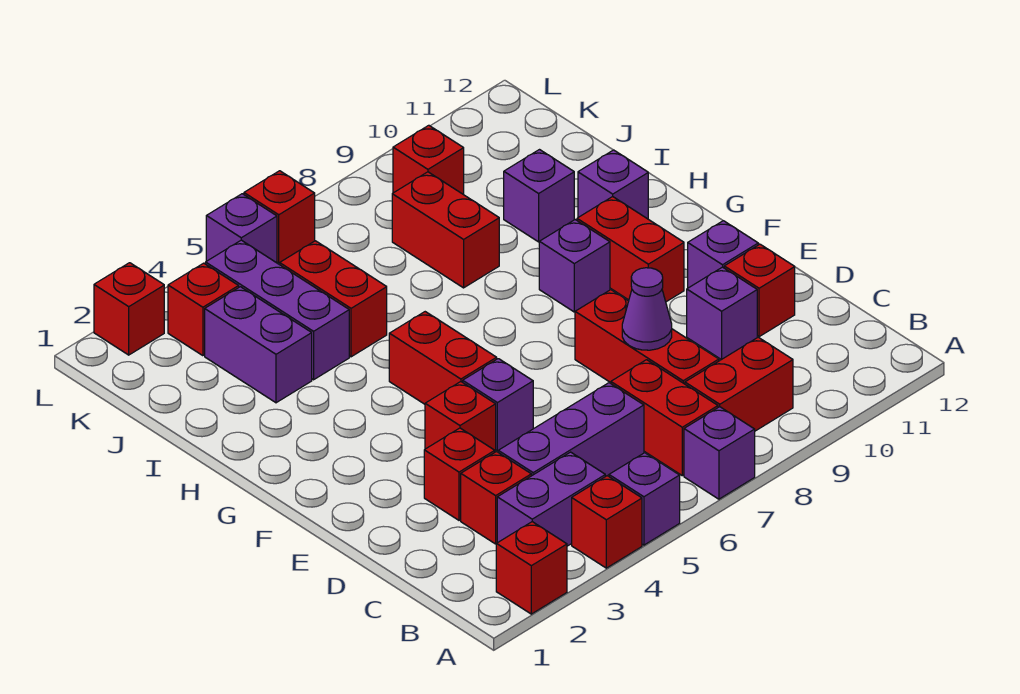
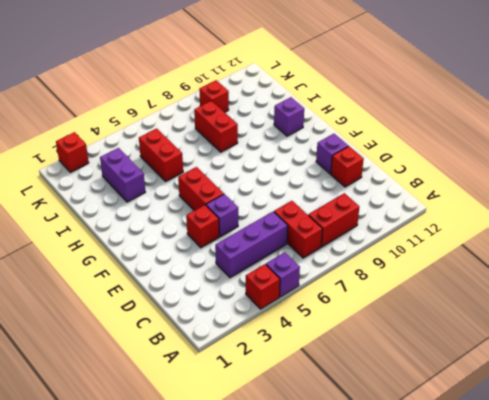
none -> red brick A2 level 1
none -> purple brick A7 level 1
none -> purple brick B3:B4 level 1
none -> red brick C3 level 1

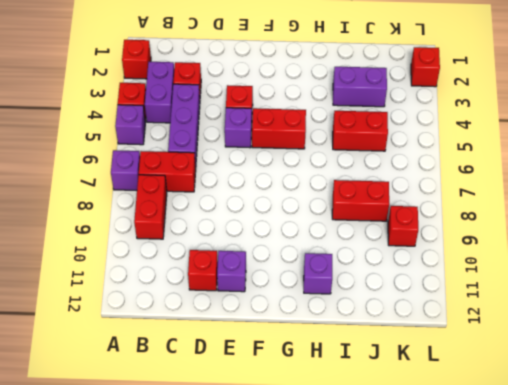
none -> red brick C8:E8 level 1
none -> red brick D3 level 1
none -> purple brick D10 level 1
none -> red brick F10:G10 level 1

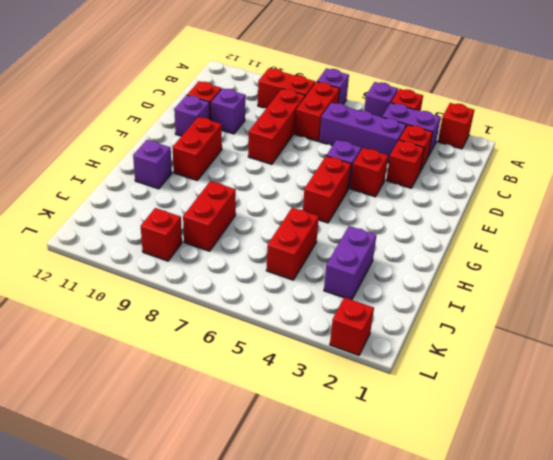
none -> purple brick G9 level 1
none -> purple brick I4:K4 level 1
none -> purple brick I10 level 1
none -> red brick K3 level 1

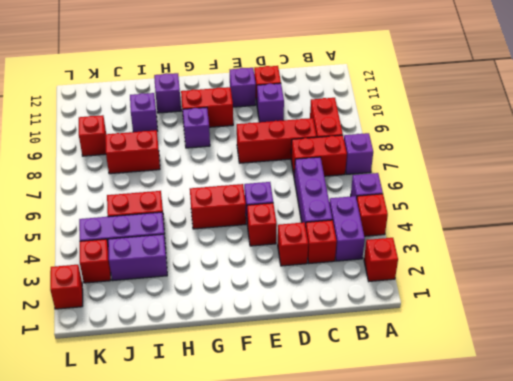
none -> purple brick L5 level 1
none -> red brick L6 level 1
none -> purple cone D8 level 2

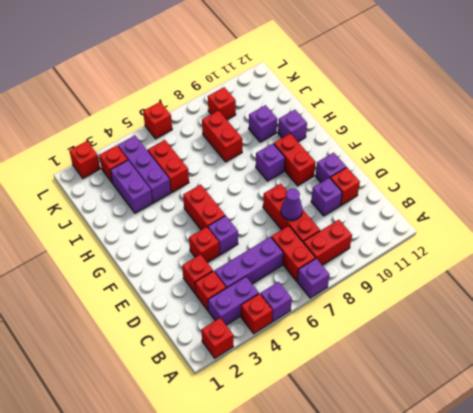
none -> purple brick L5 level 1

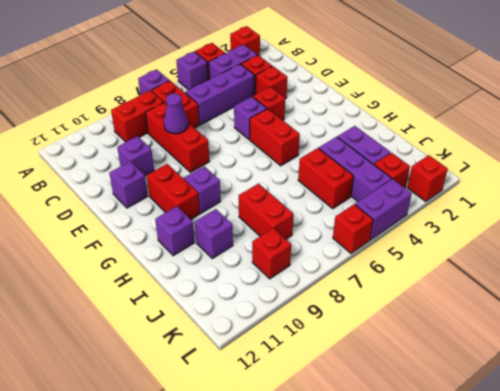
purple brick L4:L5 level 1 -> purple brick L5 level 1
none -> red brick D11 level 1

